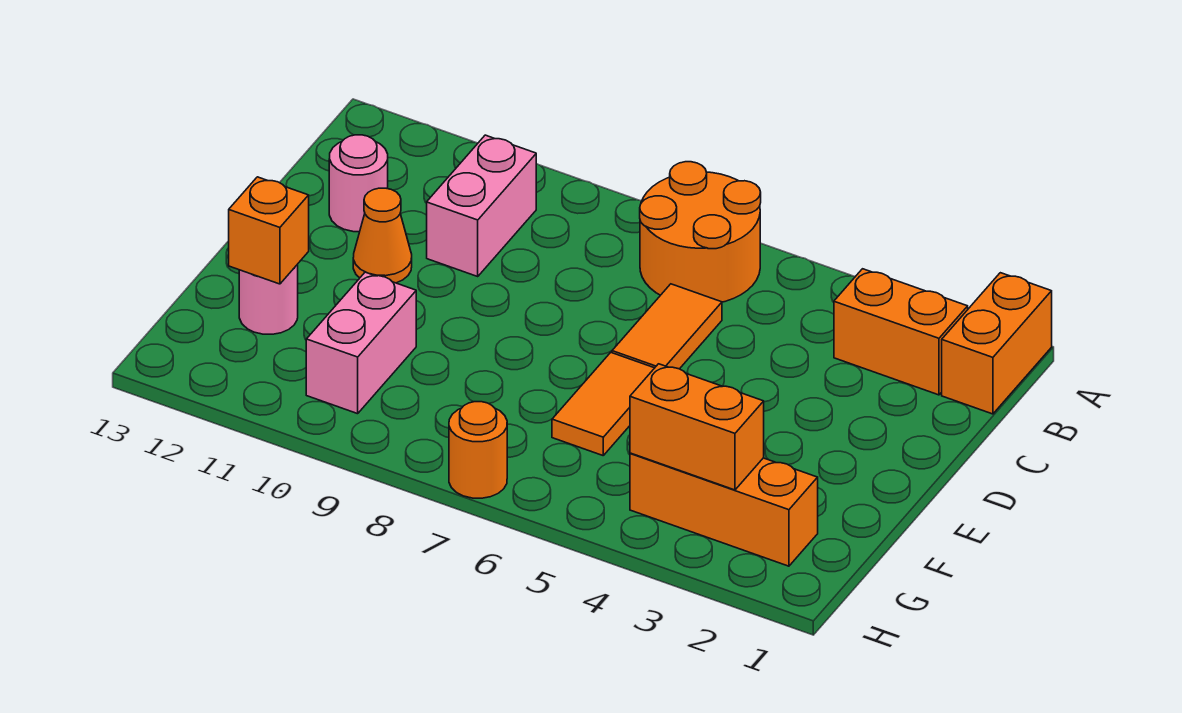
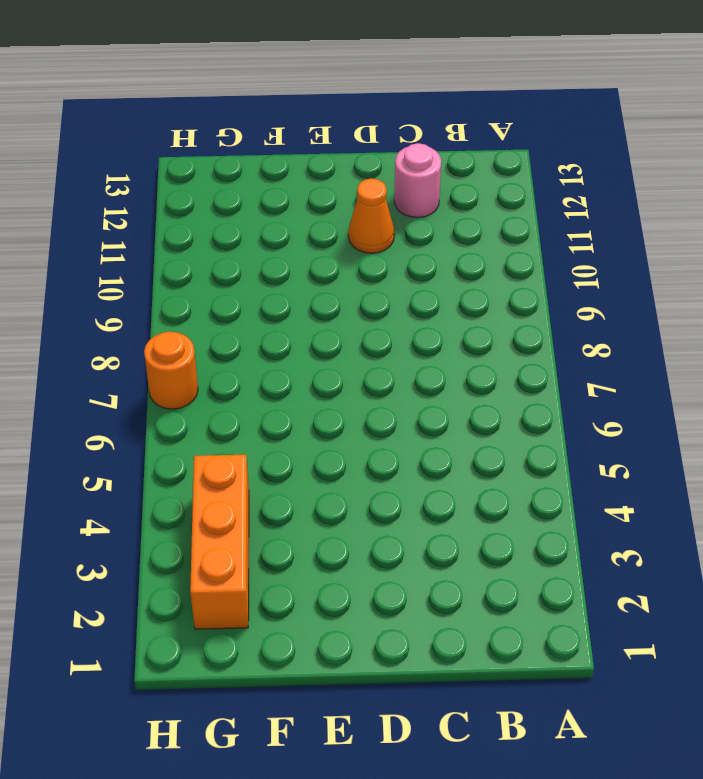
none -> orange brick A1:B1 level 1
none -> orange round brick A6:B7 level 1
none -> orange brick B2:B3 level 1

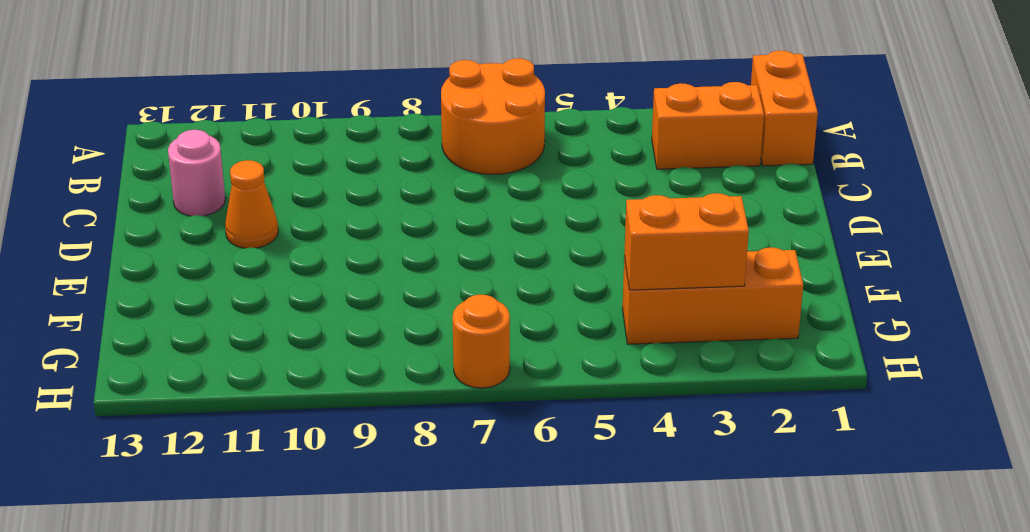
none -> pink brick B10:C10 level 1
none -> orange tile C6:D6 level 1
none -> orange tile E6:F6 level 1

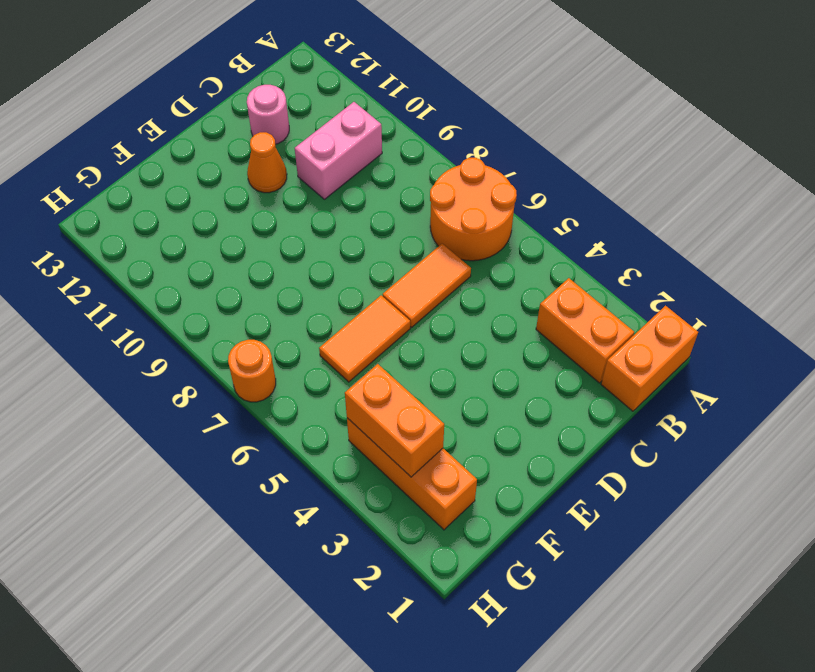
none -> pink brick F10:G10 level 1
none -> pink round brick F12 level 1
none -> orange brick F12 level 2

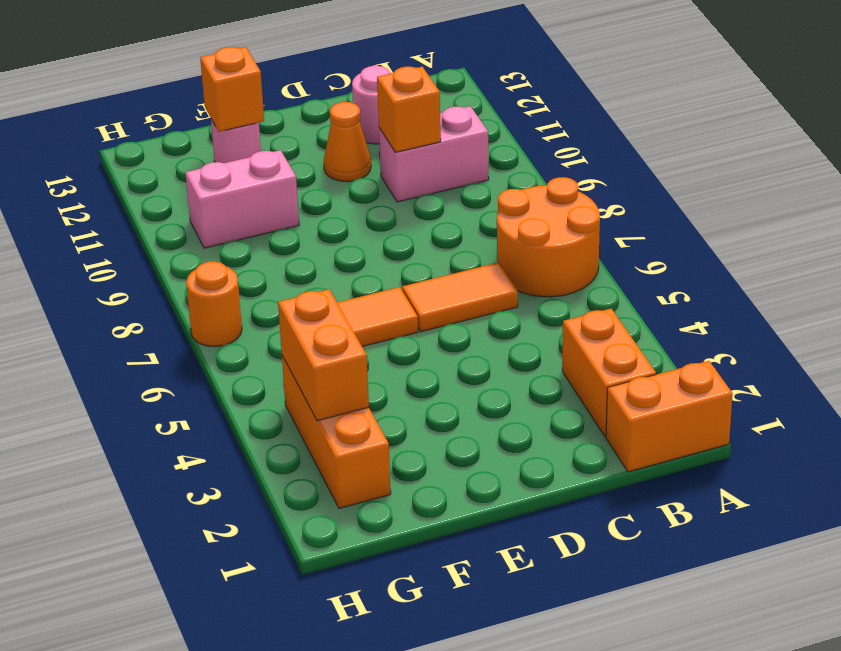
orange brick C10 level 2 -> none

